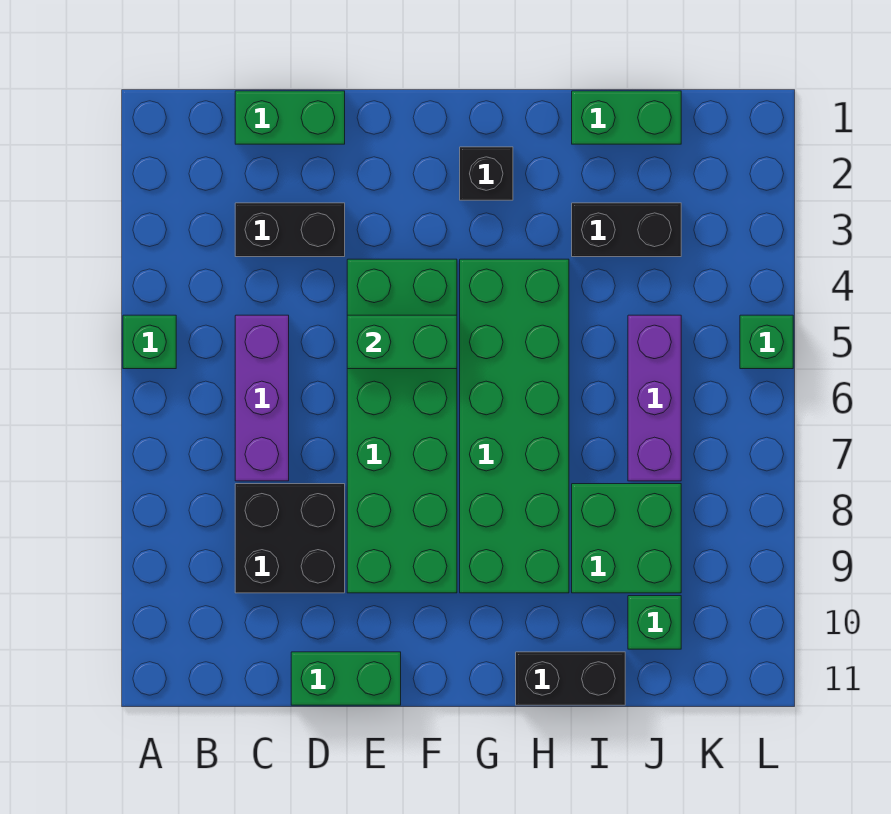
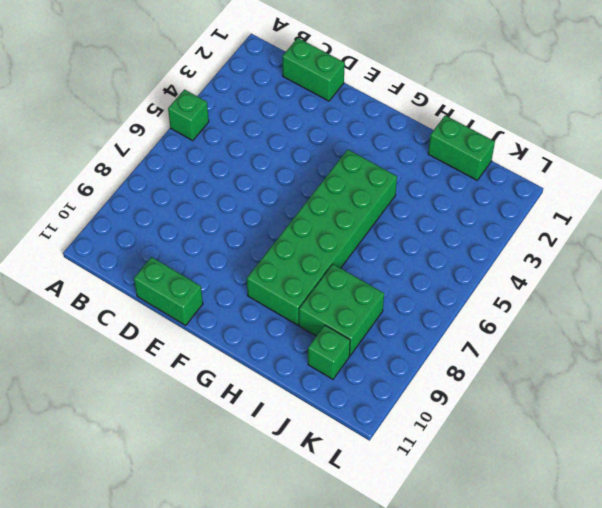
none -> black brick C3:D3 level 1
none -> purple brick C5:C7 level 1
none -> black brick C8:D9 level 1

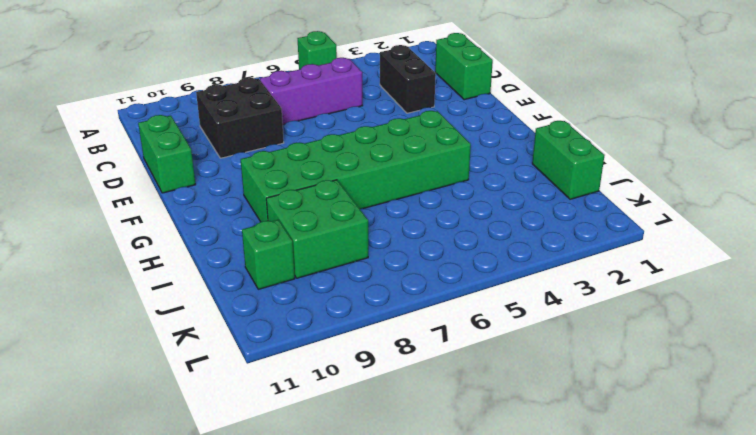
none -> green brick E4:F9 level 1
none -> black brick G2 level 1
none -> black brick H11:I11 level 1

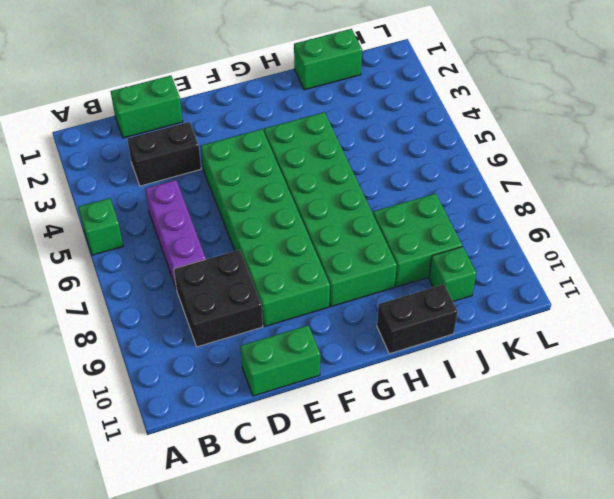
none -> black brick G2 level 1
none -> black brick I3:J3 level 1
none -> purple brick J5:J7 level 1

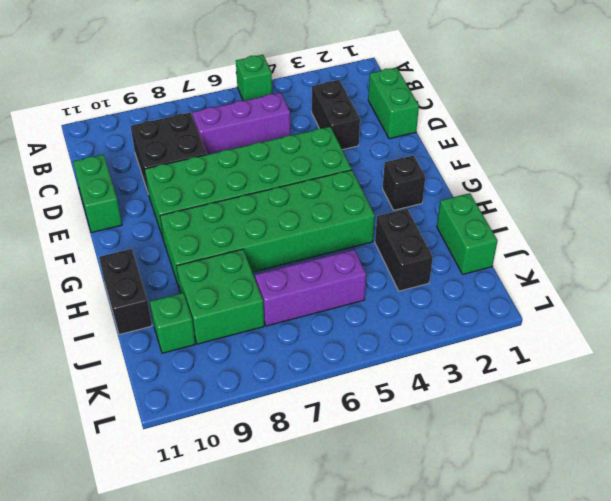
none -> green brick L5 level 1
none -> green brick E5:F5 level 2

